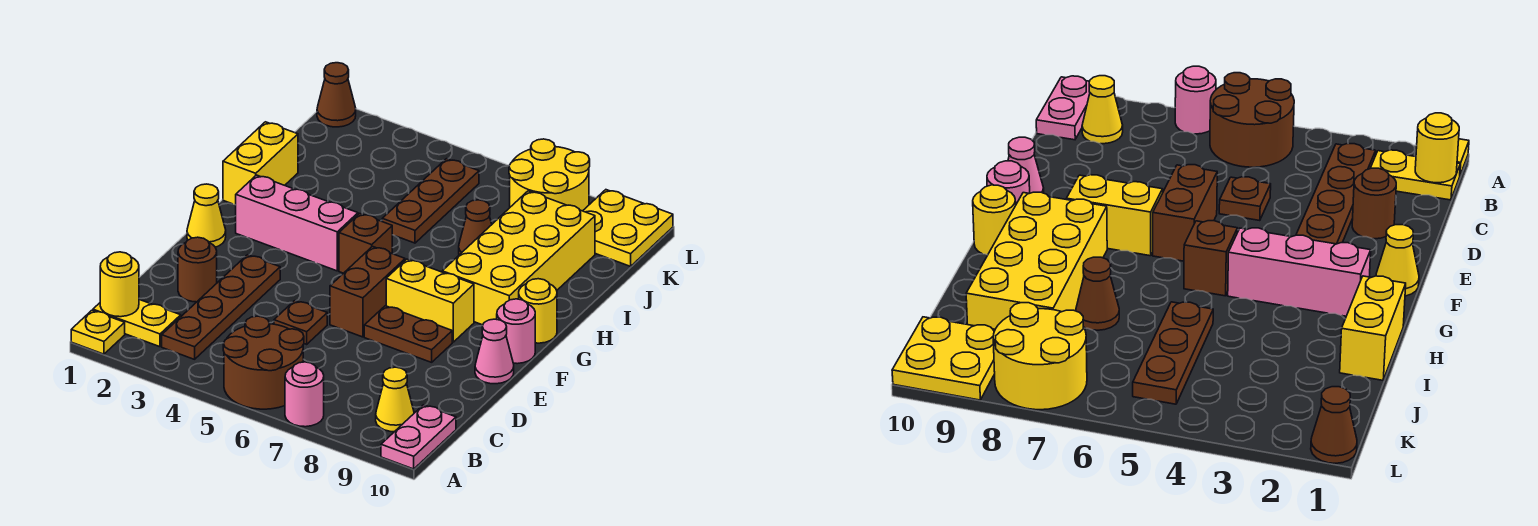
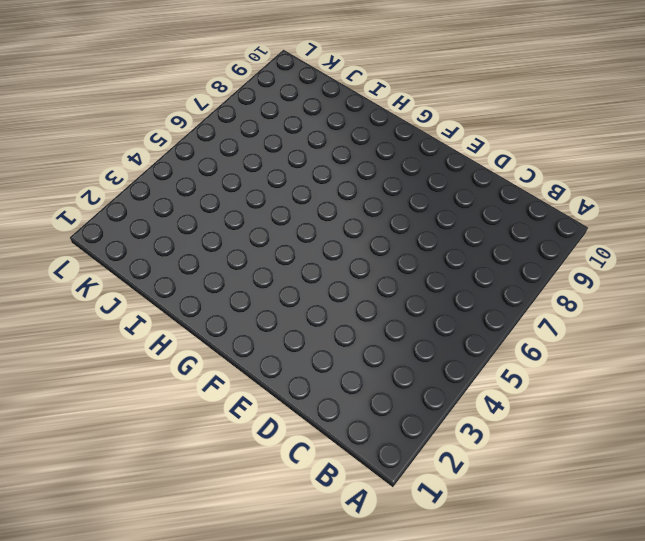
none -> yellow plate A1 level 1
none -> brown round brick A5:B6 level 1
none -> pink round brick A7 level 1

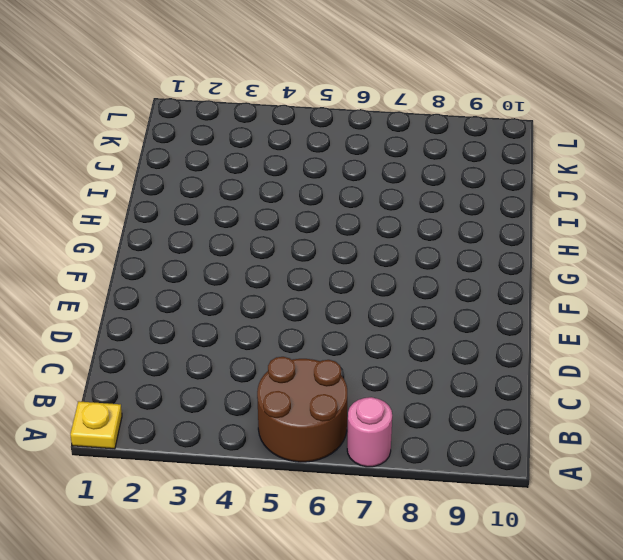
none -> pink plate A10:B10 level 1
none -> yellow plate B1:B2 level 1
none -> brown plate B3:E3 level 1

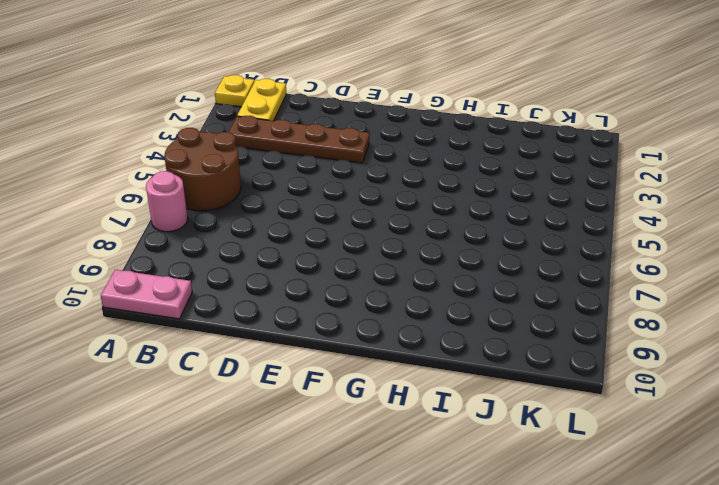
none -> yellow cone B9 level 1
none -> brown round brick D2 level 1
none -> brown plate D5 level 1

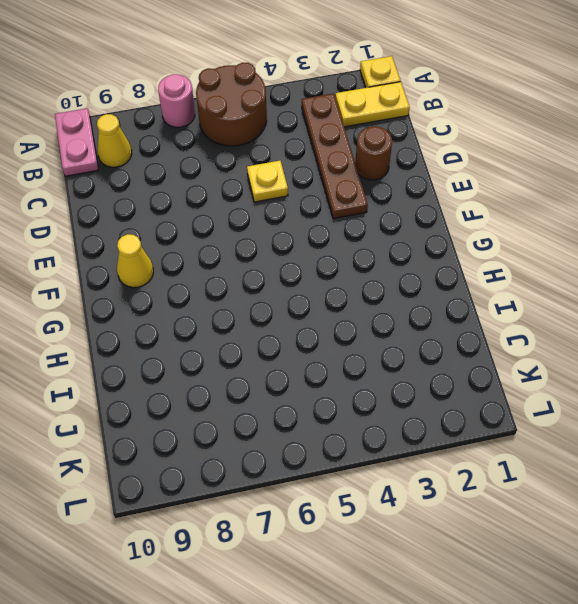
yellow plate D5 level 1 -> brown plate D5 level 1
yellow cone F9 level 1 -> yellow cone F1 level 1
none -> brown brick E6:F6 level 1
none -> brown plate E7:E8 level 1
none -> pink cone E10 level 1

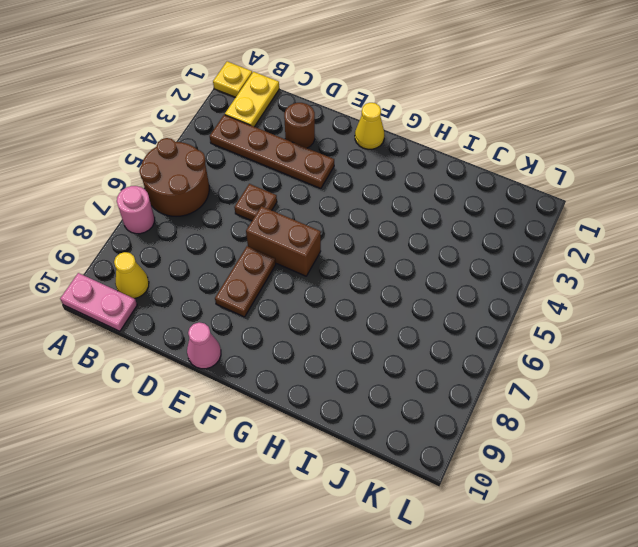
none -> yellow brick F7:F8 level 1
none -> pink round brick F10 level 1
none -> pink brick G2:G4 level 1

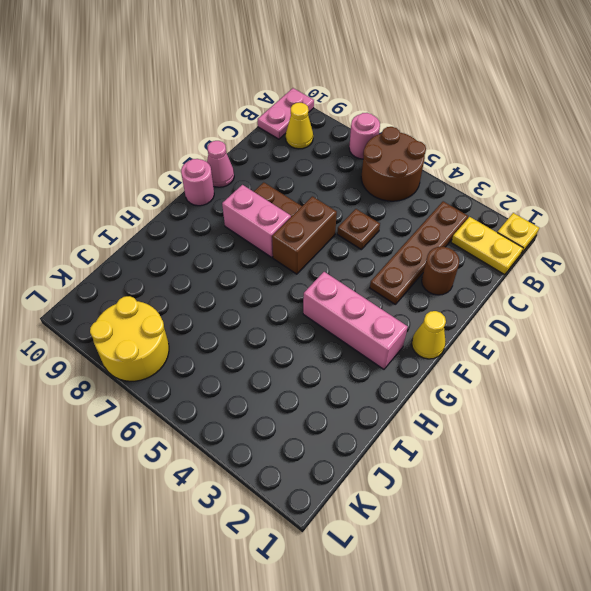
pink brick F7:F8 level 1 -> yellow brick F7:F8 level 1
none -> brown brick G5 level 1
none -> yellow brick G8:J9 level 1
none -> yellow round brick G10 level 1

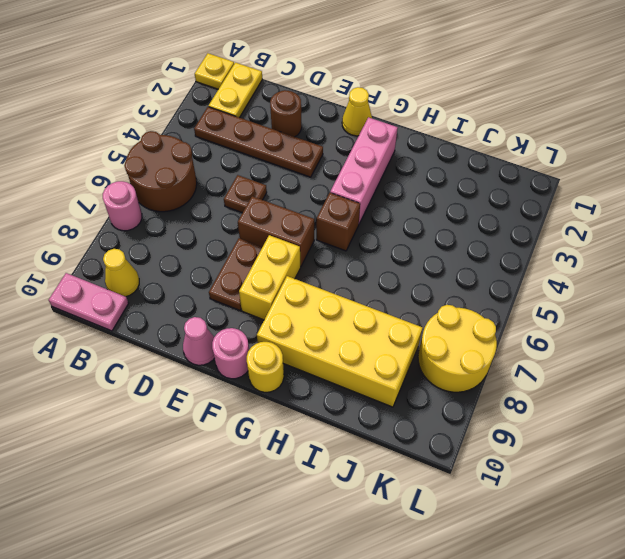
none -> yellow brick H1:I1 level 1
none -> brown plate I5:K5 level 1
none -> brown cone I7 level 1

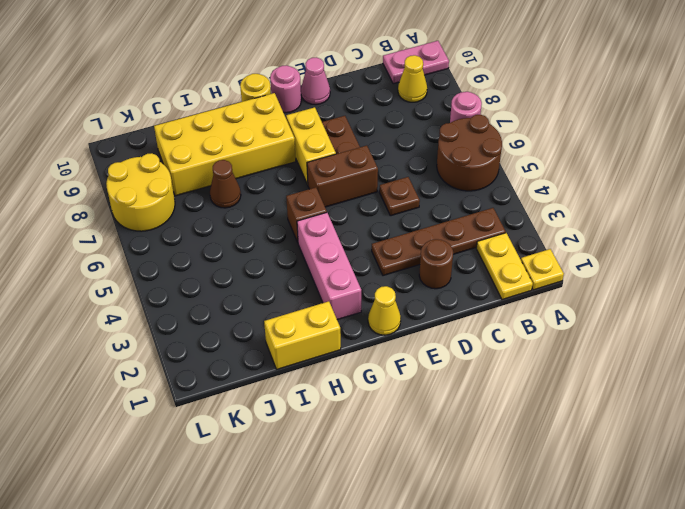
none -> brown plate I5:K5 level 1
none -> yellow plate K9:L10 level 1
none -> brown cone L1 level 1

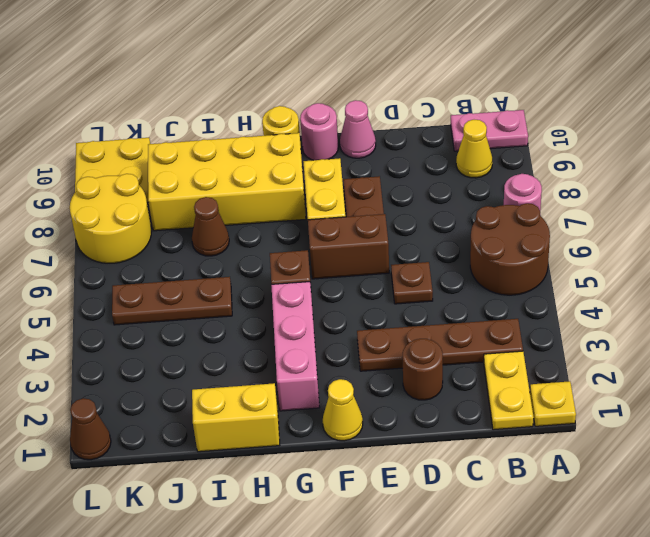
none -> yellow round brick B1 level 2

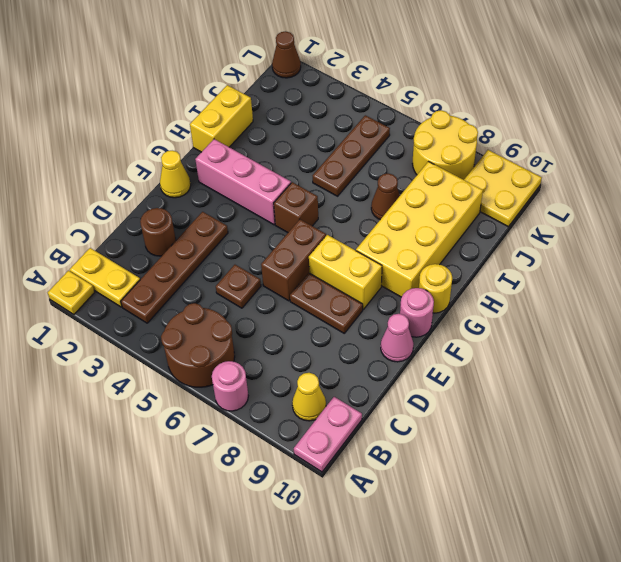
none -> yellow round brick B1 level 2

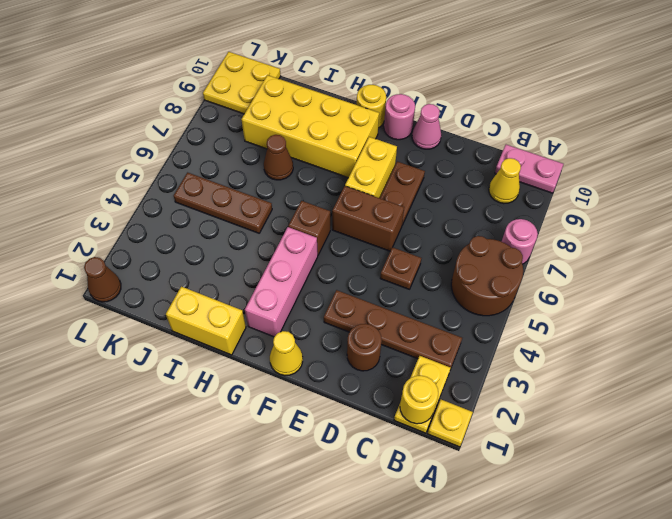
none -> yellow round brick K7:L8 level 1

